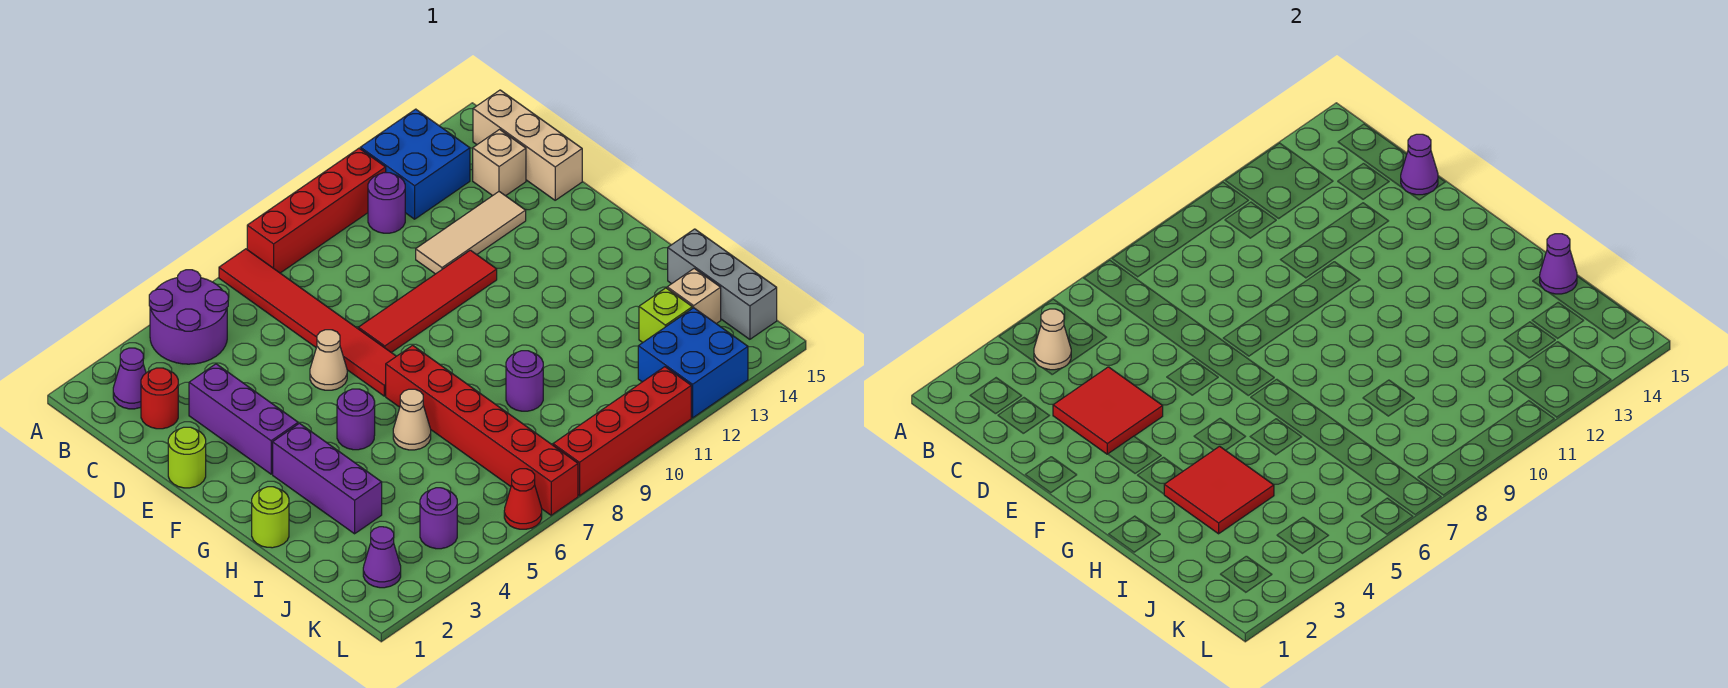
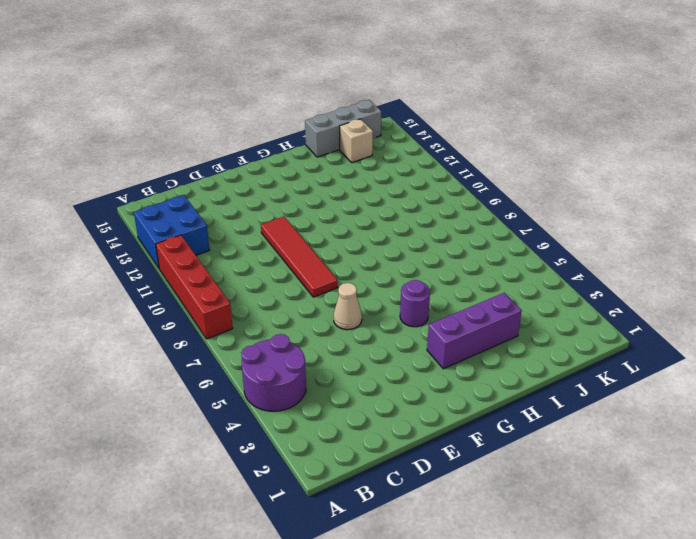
none -> red tile A7:F7 level 1
none -> purple cone B2 level 1
none -> purple round brick B11 level 1
none -> tan brick B15:D15 level 1

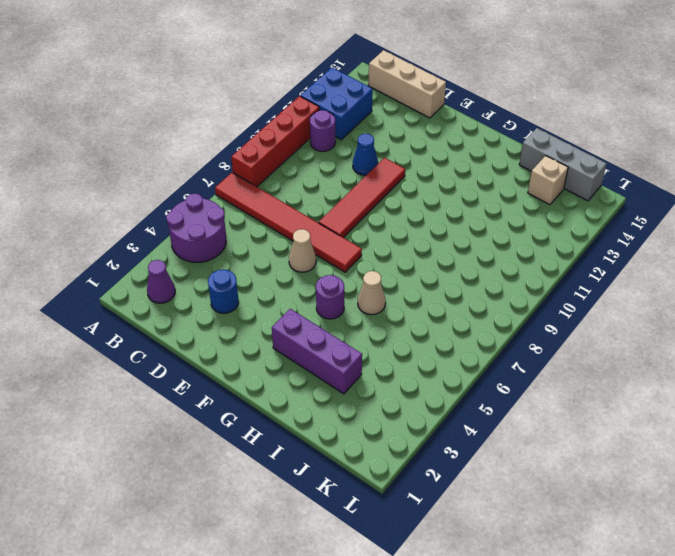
blue round brick D3 level 1 -> purple brick D3:F3 level 1
blue cone D11 level 1 -> tan tile D11:D13 level 1
none -> red round brick C2 level 1
none -> tan brick C14 level 1
none -> lime round brick E1 level 1
none -> red brick G7:L7 level 1

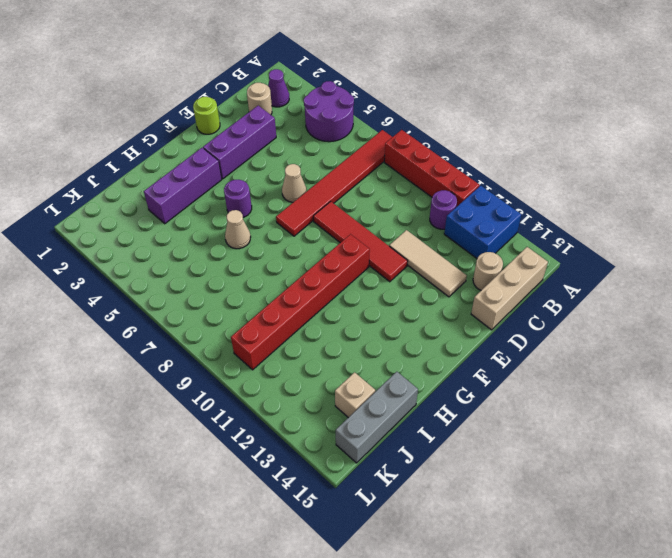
tan round brick C2 level 1 -> red round brick C2 level 1
tan round brick C14 level 1 -> tan brick C14 level 1
red brick F10:K10 level 1 -> red brick G7:L7 level 1
none -> lime round brick H1 level 1
none -> purple round brick I9 level 1
none -> lime brick J13 level 1
none -> purple cone K2 level 1

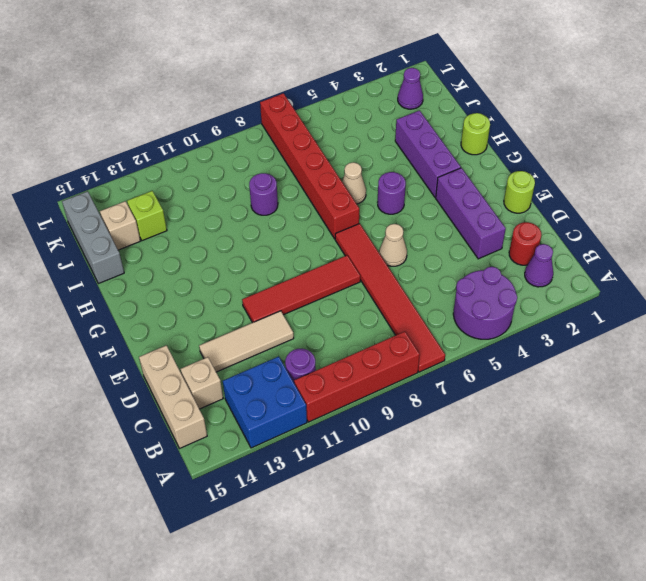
none -> purple round brick K4 level 1
none -> blue brick K12:L13 level 1
none -> red cone L6 level 1
none -> red brick L8:L11 level 1

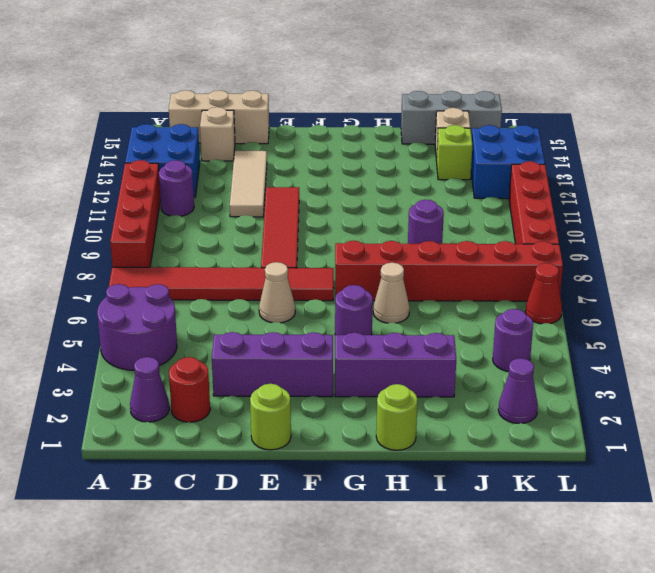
none -> tan cone B4 level 2
none -> red tile D3:E4 level 2
none -> purple cone D15 level 2
none -> red tile H3:I4 level 2

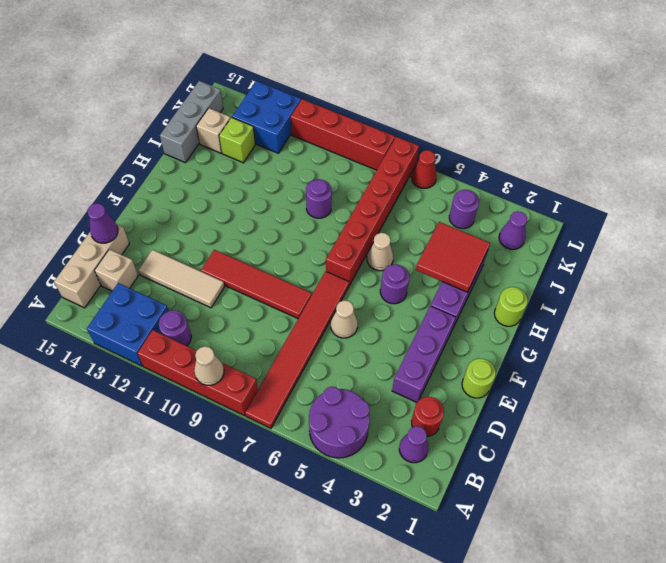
tan cone A9 level 2 -> tan cone B4 level 2
none -> red tile D3:E4 level 2
none -> purple cone I15 level 2

